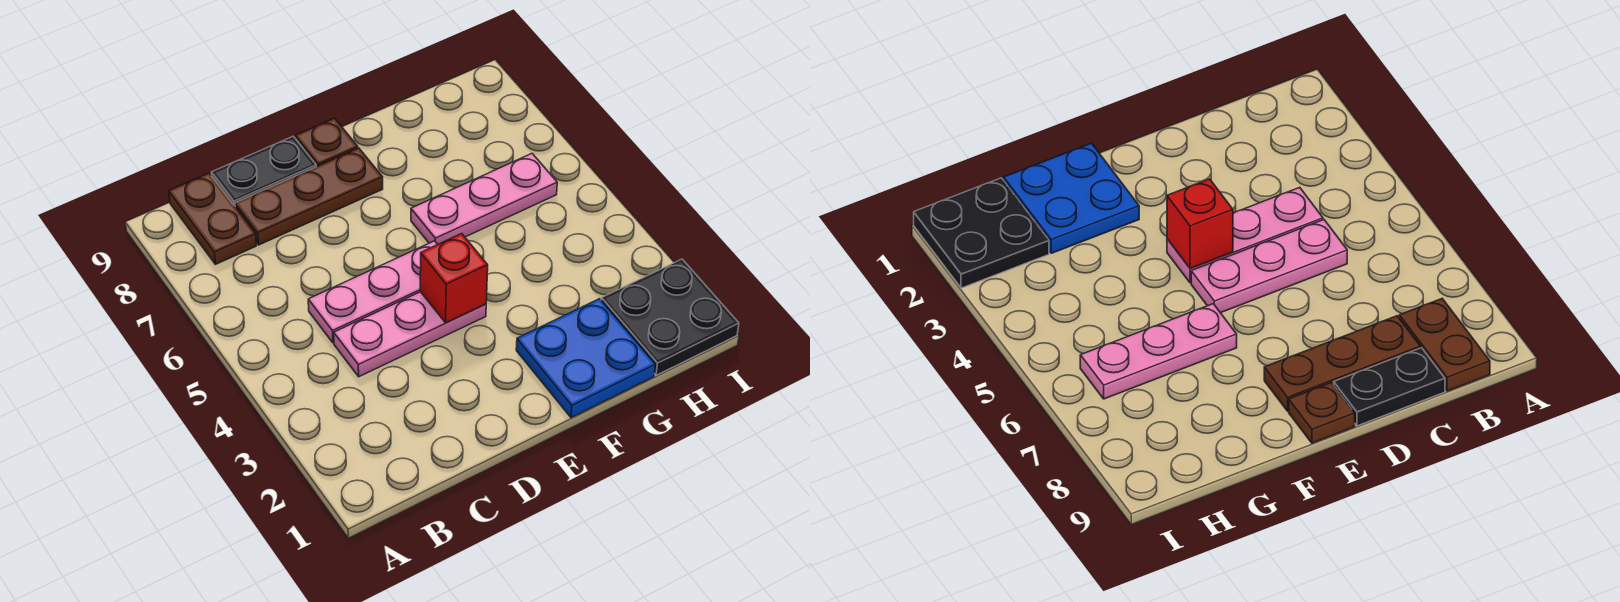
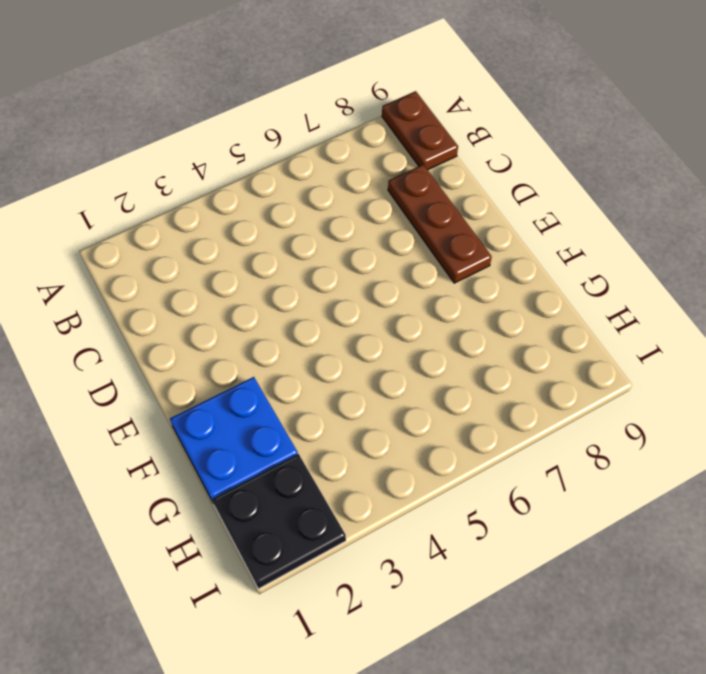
brown plate A9:B9 level 1 -> brown plate B8:B9 level 1
none -> pink plate C4:E4 level 1
none -> pink plate C5:E5 level 1

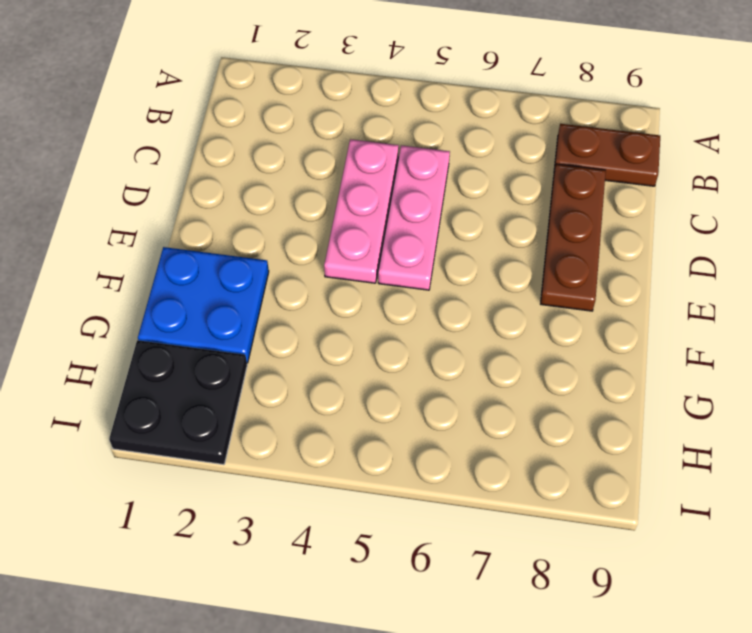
none -> black plate C9:D9 level 1
none -> brown plate E9 level 1

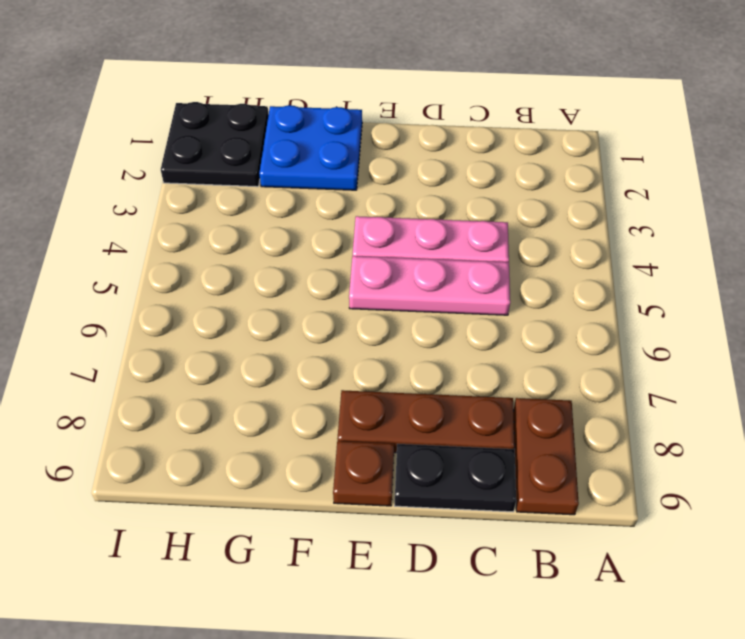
none -> pink plate F6:H6 level 1
none -> red brick E4 level 2

